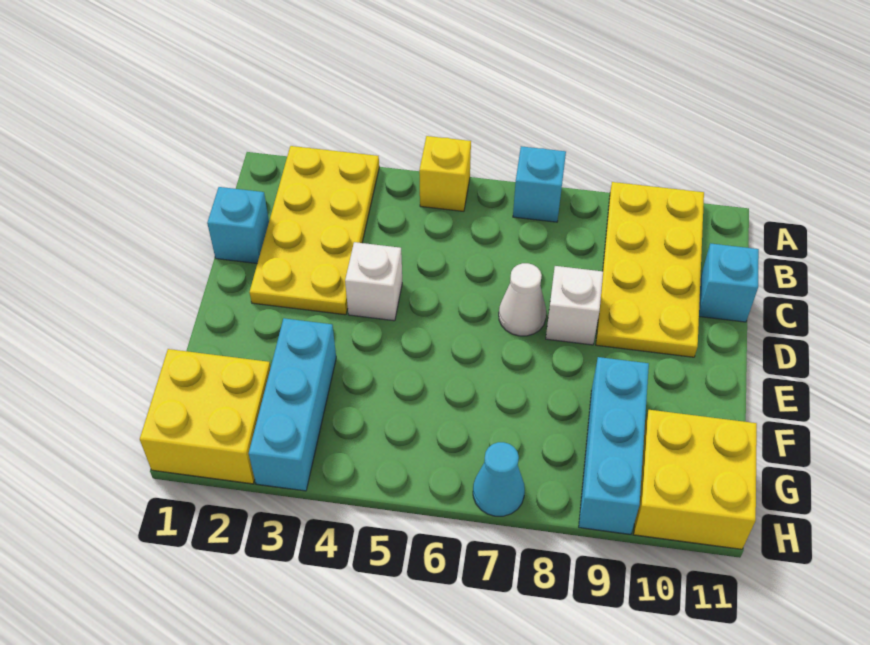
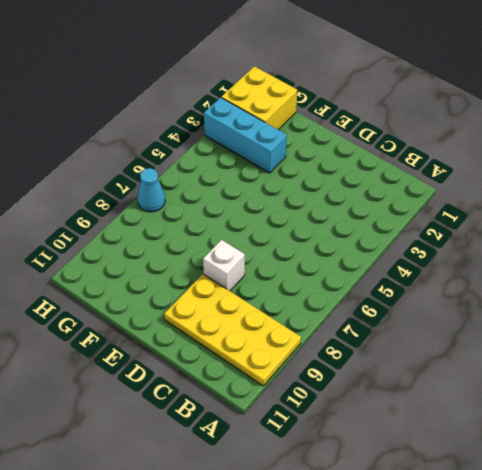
none -> yellow plate A2:D3 level 1
none -> yellow brick A5 level 1
none -> cyan brick A7 level 1

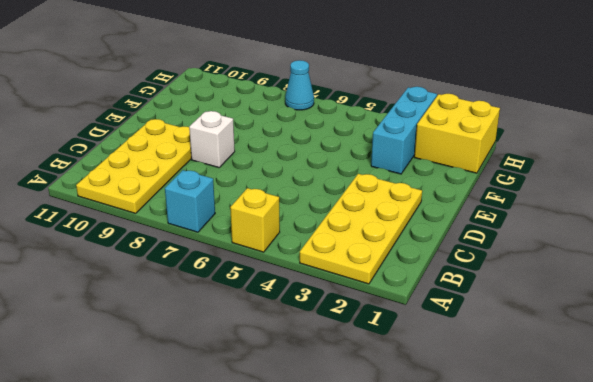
none -> cyan brick C1 level 1
none -> cyan brick C11 level 1
none -> white brick D4 level 1

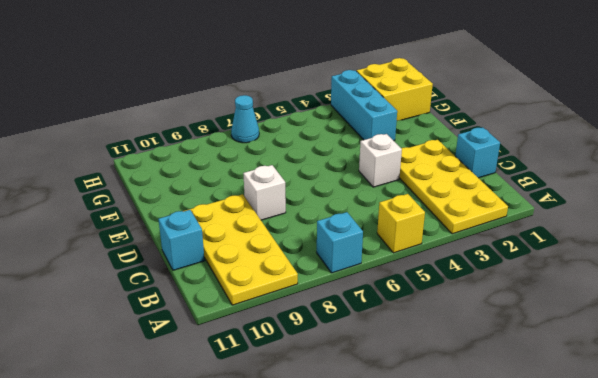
none -> white cone D7 level 1
none -> cyan brick F9:H9 level 1
none -> yellow brick G10:H11 level 1

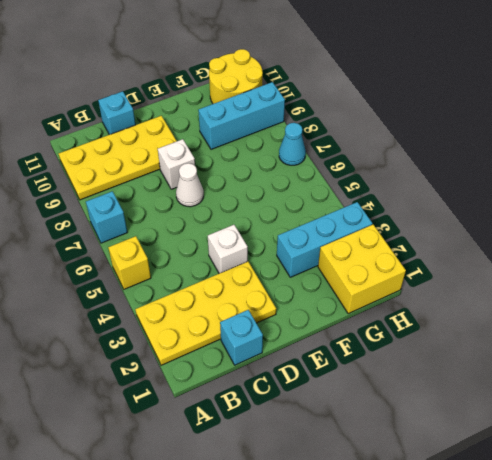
yellow round brick G10:H11 level 1 -> yellow brick G10:H11 level 1

